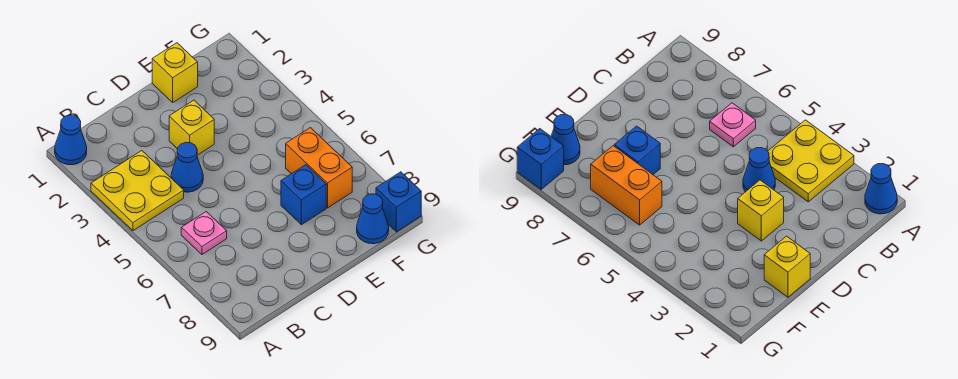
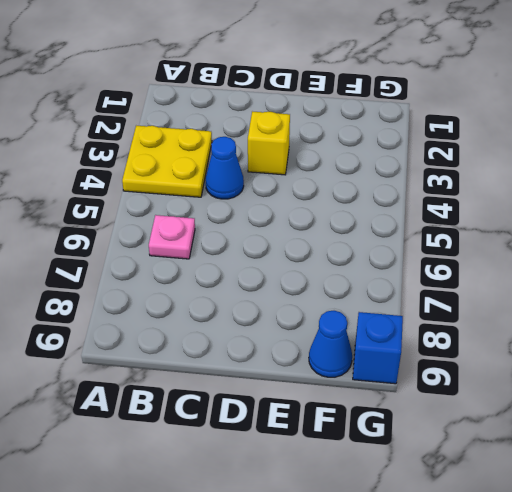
none -> blue cone A1 level 1
none -> yellow brick E1 level 1

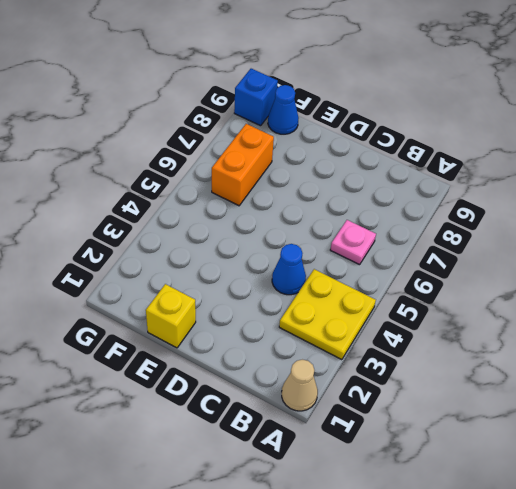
tan cone A1 level 1 -> blue cone A1 level 1
none -> yellow brick D3 level 1
none -> blue brick E7 level 1

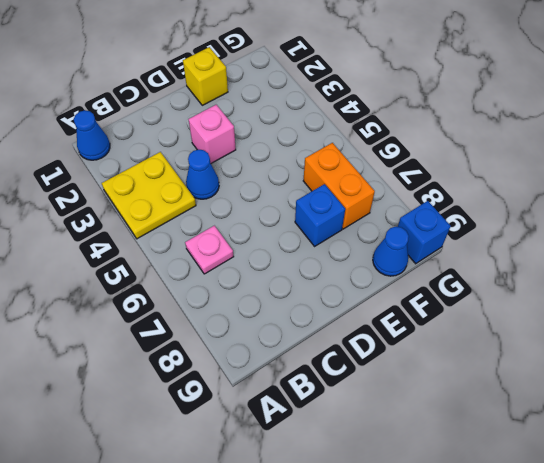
pink brick D3 level 1 -> yellow brick D3 level 1

